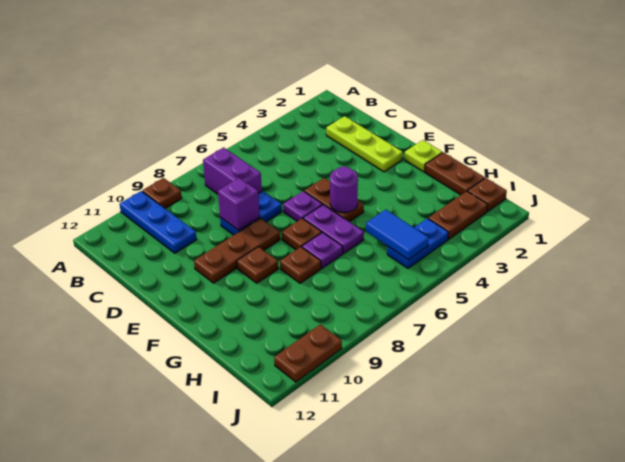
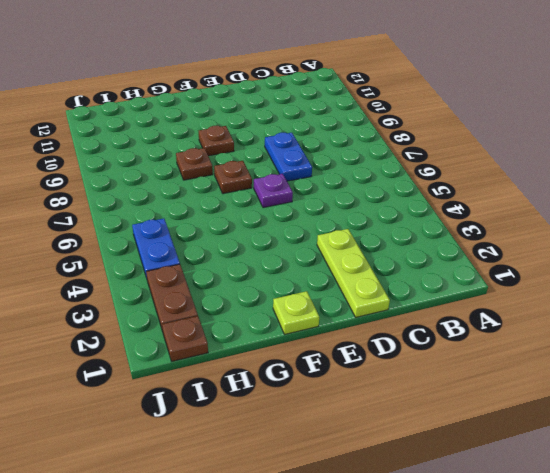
lime plate D1:D3 level 1 -> lime plate C2:E2 level 1
none -> brown plate A9 level 1
none -> blue plate A10:C10 level 1
none -> purple brick B7:C7 level 1

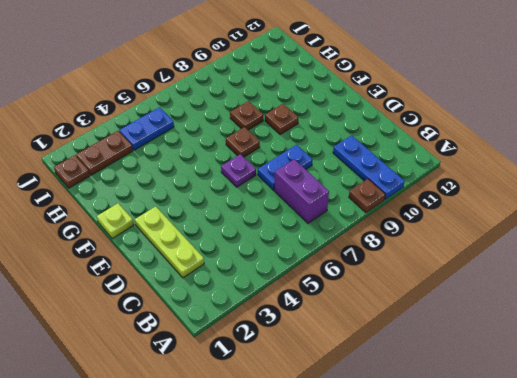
none -> brown plate E5:F5 level 1
none -> brown plate E8:E10 level 1
none -> purple plate F6:G6 level 1

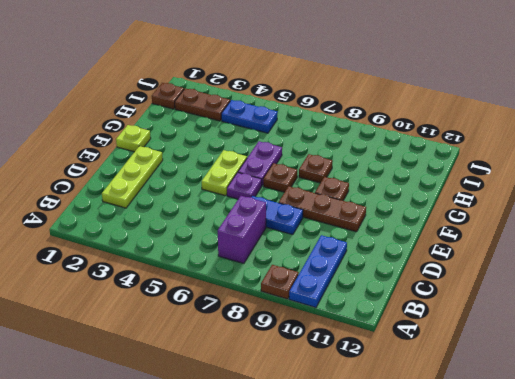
lime plate E5:F5 level 1 -> brown plate E5:F5 level 1
none -> brown plate G1:H1 level 1
none -> purple plate G7 level 1
none -> brown plate J10:J11 level 1

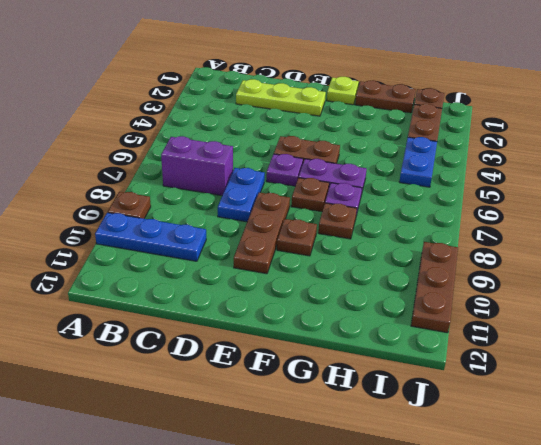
brown plate J9:J11 level 1 -> brown plate J10:J11 level 1
none -> purple brick D8 level 2
none -> purple round brick F5 level 2
none -> blue tile H5:I5 level 2

